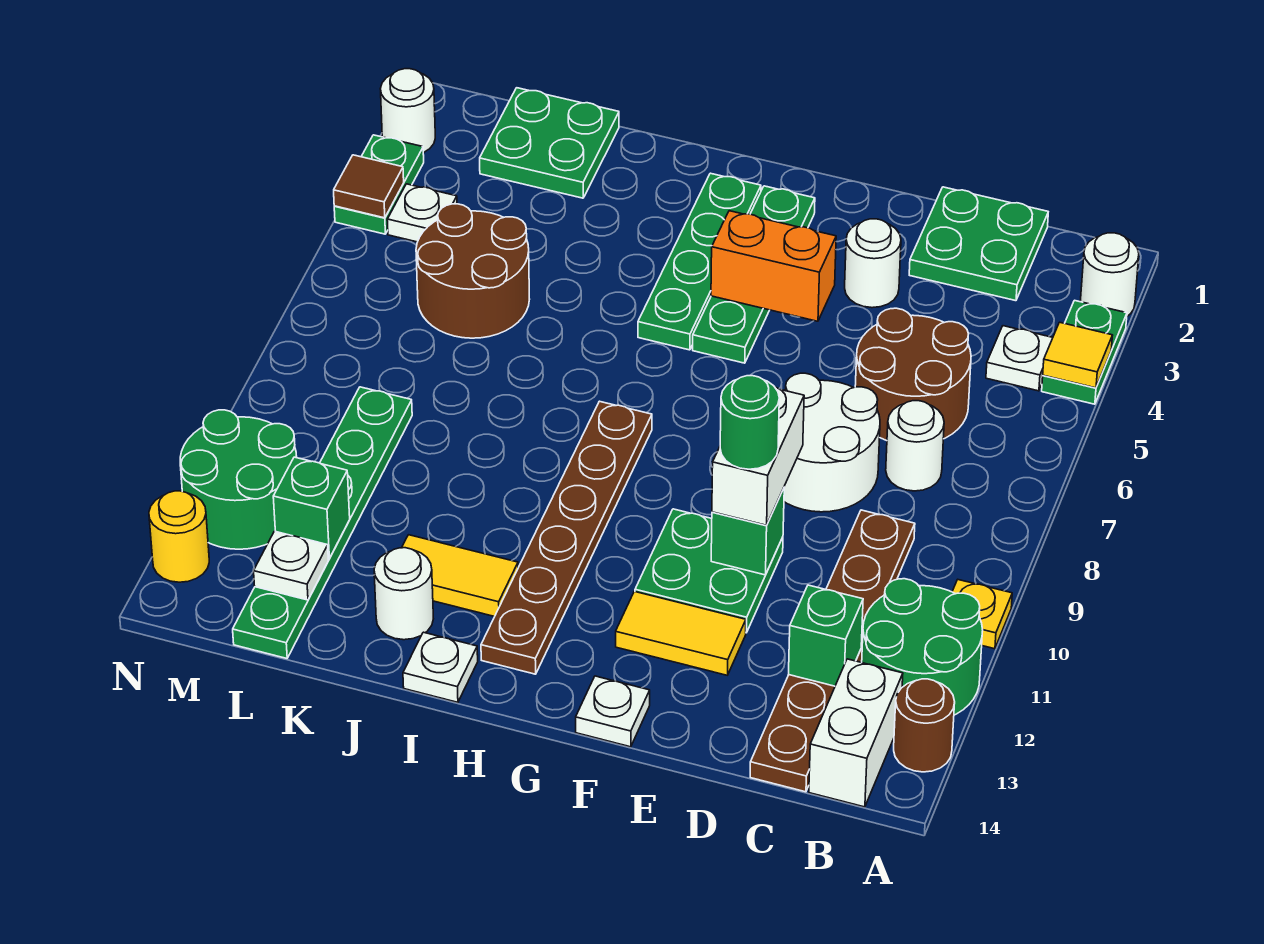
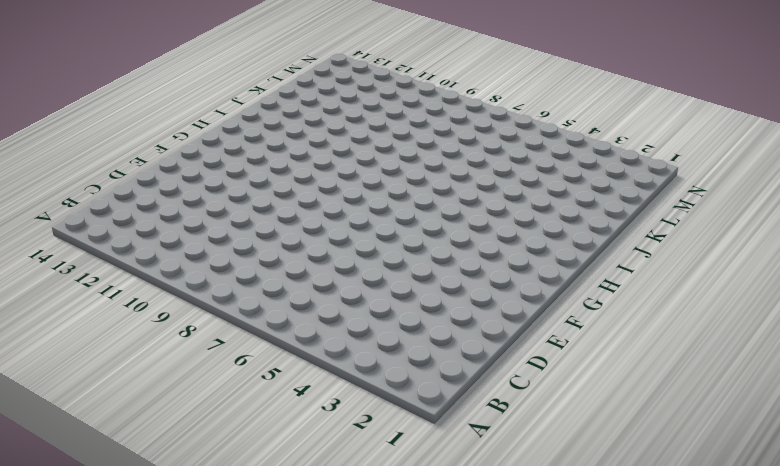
none -> white round brick A2 level 1
none -> green plate A3:A4 level 1
none -> yellow plate A10 level 1
none -> green round brick A11:B12 level 1

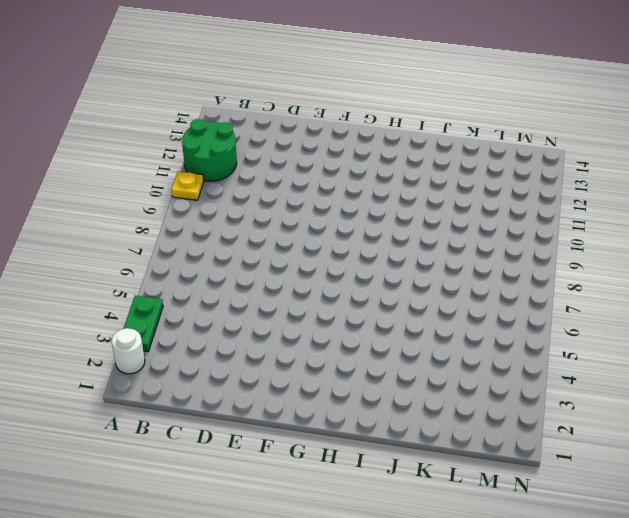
none -> brown round brick A13 level 1
none -> white plate B4 level 1
none -> white brick B13:B14 level 1
none -> green plate C1:D2 level 1

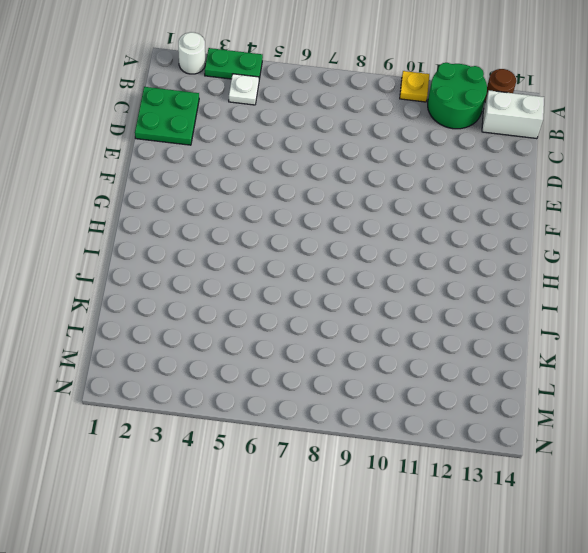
none -> brown round brick C5:D6 level 1
none -> white round brick C7 level 1
none -> brown plate C9:C14 level 1
none -> white round brick D7:E8 level 1

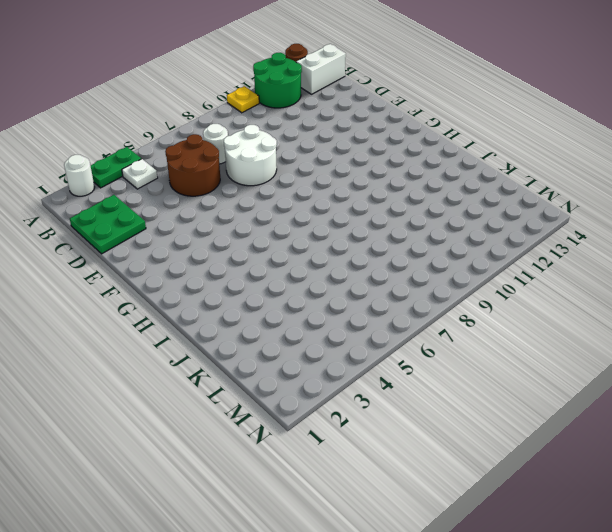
none -> brown plate C9:C14 level 1
none -> white round brick E3 level 1
none -> green plate E10:F11 level 1
none -> yellow tile E12:F12 level 1

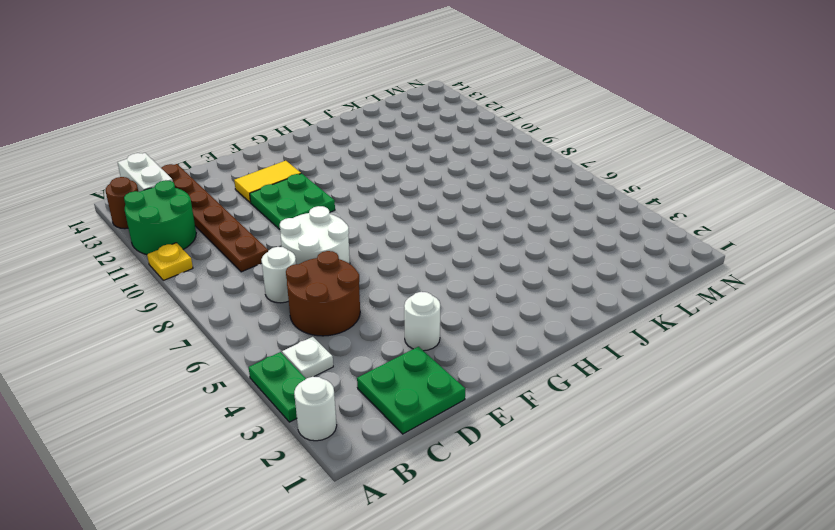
none -> white plate F14 level 1
none -> green plate G2:G5 level 1
none -> green plate H2:H5 level 1
none -> brown plate H8:H13 level 1

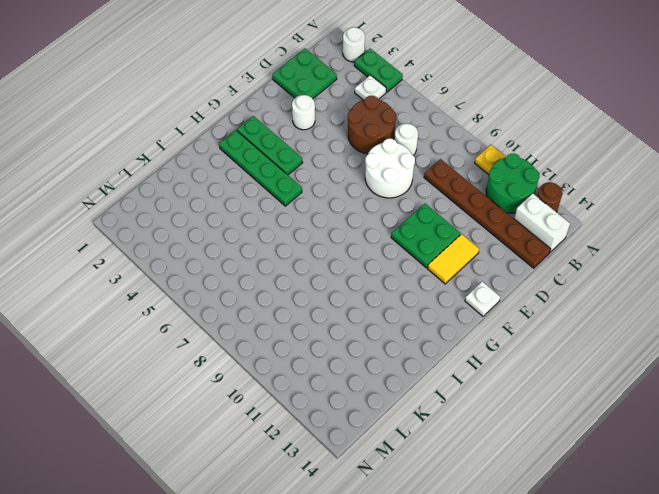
green plate G2:G4 level 1 -> green plate G2:G5 level 1
none -> brown plate H8:H13 level 1
none -> yellow tile I12:J12 level 1
none -> white plate I14 level 1
none -> white round brick J13 level 1

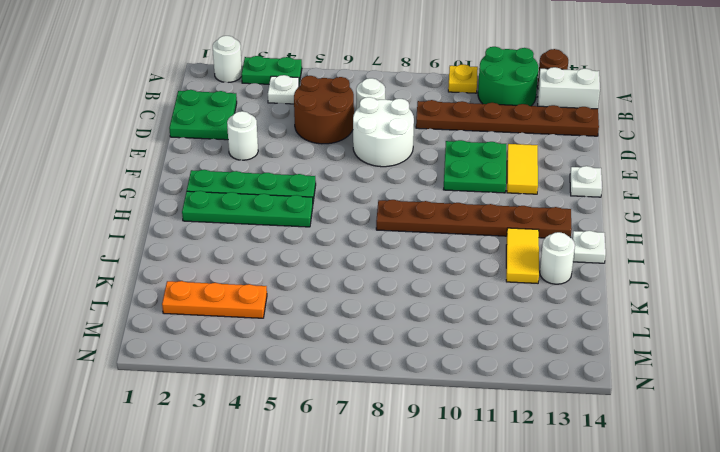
orange plate L2:L4 level 1 -> green plate K1:L2 level 1
none -> brown round brick K5:L6 level 1
none -> green plate L9:L14 level 1
none -> white plate M4 level 1
none -> green round brick M11:N12 level 1

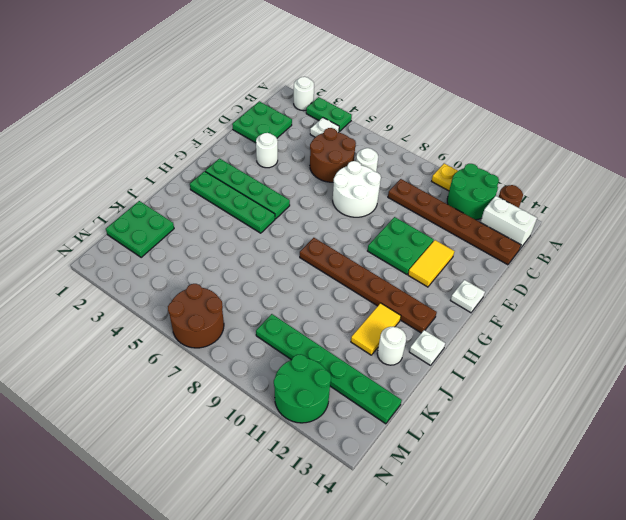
brown round brick M6:N7 level 1 -> brown round brick K5:L6 level 1
none -> white plate M4 level 1
none -> white round brick N2 level 1
none -> green plate N3:N4 level 1
none -> yellow round brick N13 level 1

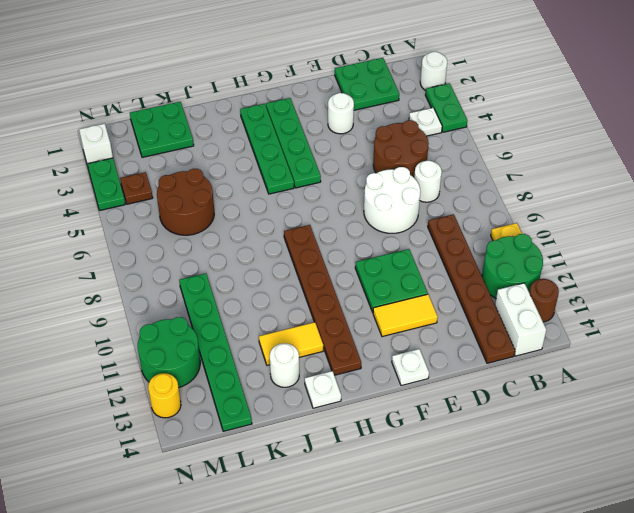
brown plate M4 level 1 -> white plate M4 level 1
white brick N2 level 1 -> white round brick N2 level 1
none -> yellow tile A4 level 2
none -> green brick C12 level 2
none -> green brick E10 level 2
none -> orange brick F4:G4 level 2

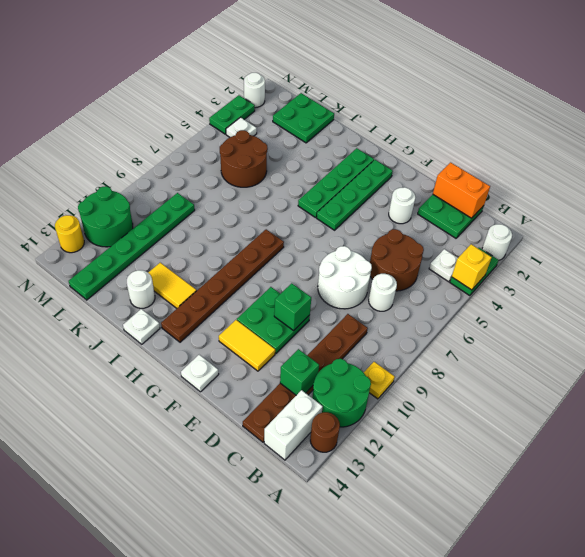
yellow brick A4 level 2 -> yellow tile A4 level 2
orange brick C1:D1 level 2 -> orange brick F4:G4 level 2
none -> green brick L12 level 2
none -> white plate L13 level 2
none -> brown tile N4 level 2
none -> white brick E9:E10 level 3

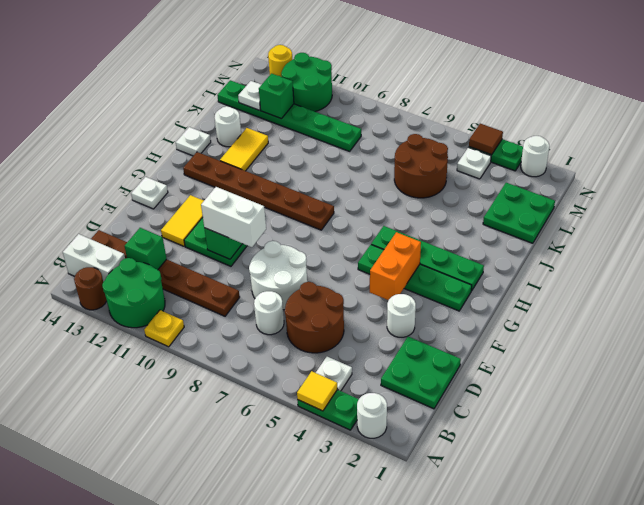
none -> green round brick E10 level 4

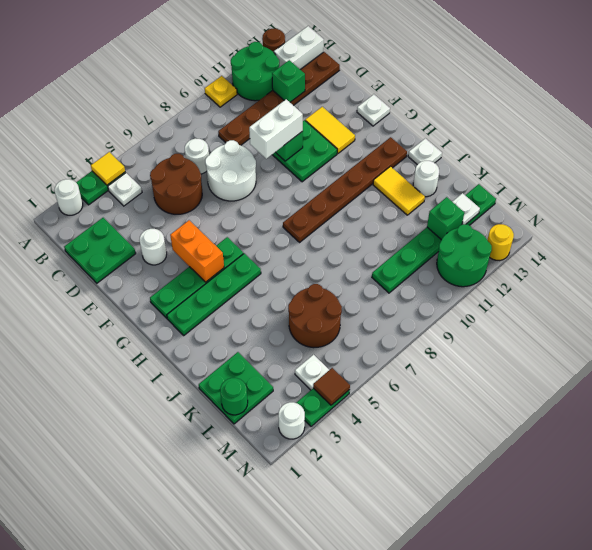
green round brick L1 level 2 -> green round brick E10 level 4

